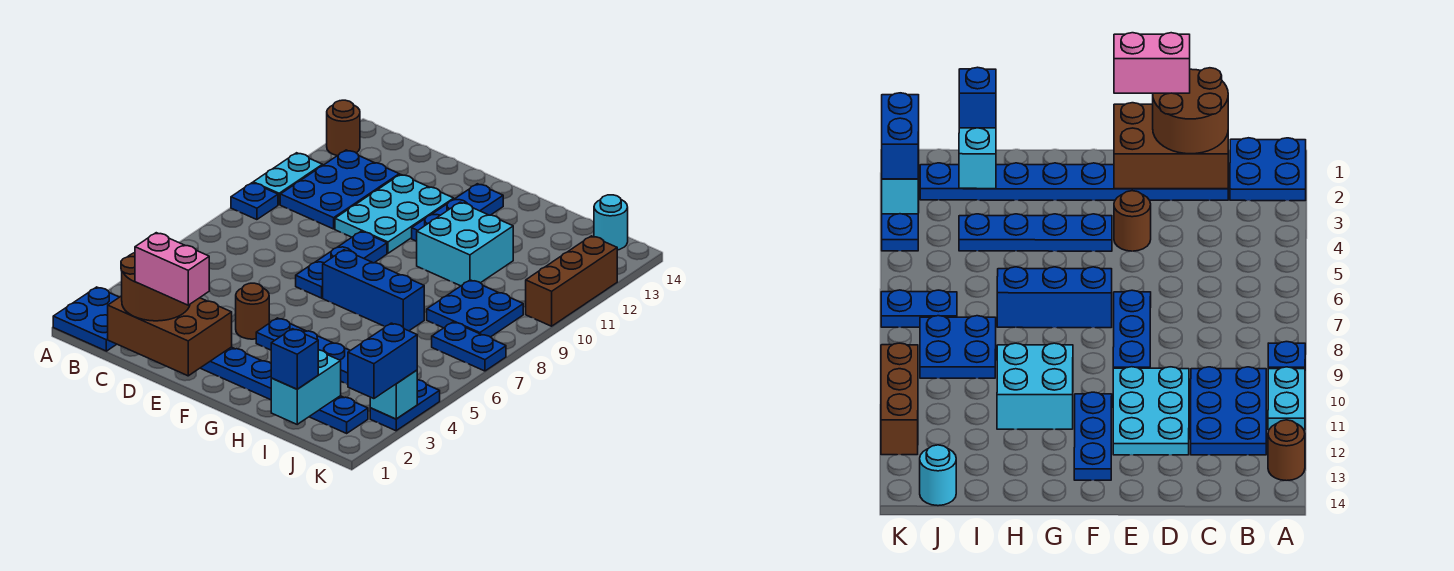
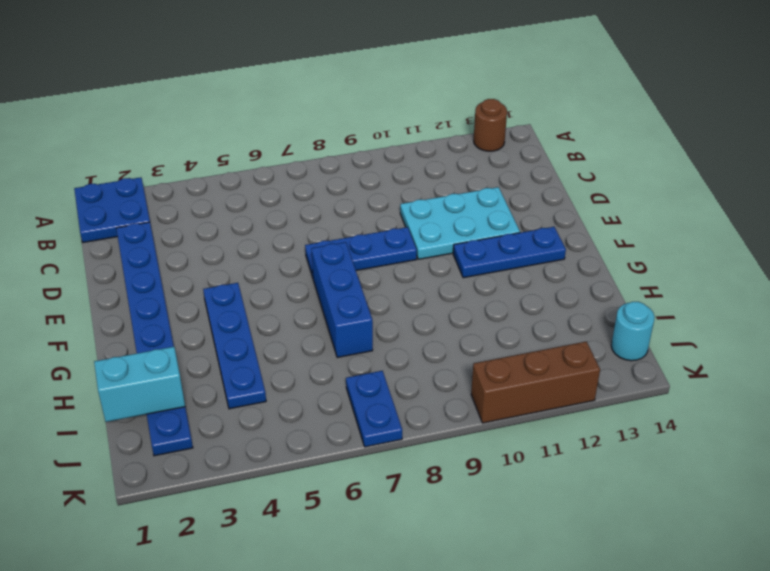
none -> blue plate A9 level 1
none -> cyan plate A10:A11 level 1
none -> blue plate B10:C12 level 1

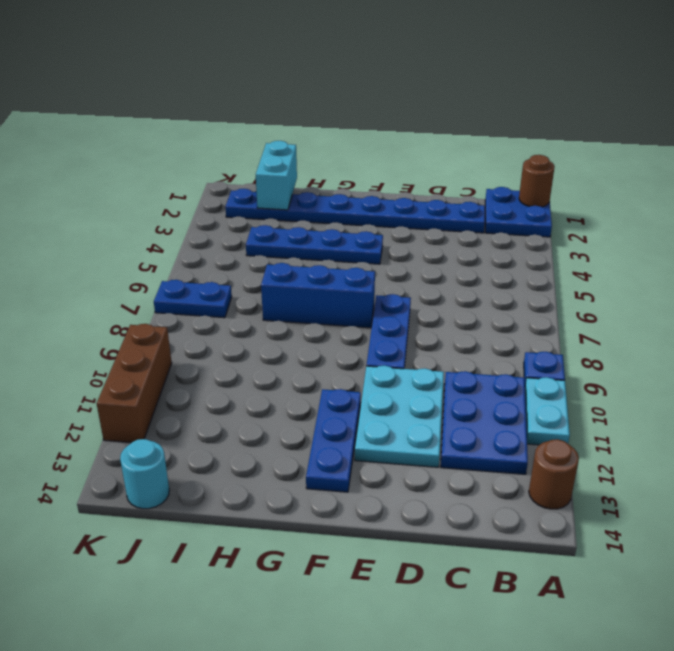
brown round brick A1 level 2 -> brown round brick E4 level 1
none -> cyan brick G10:H11 level 1
none -> blue plate I8:J9 level 1
none -> blue plate K3:K4 level 1

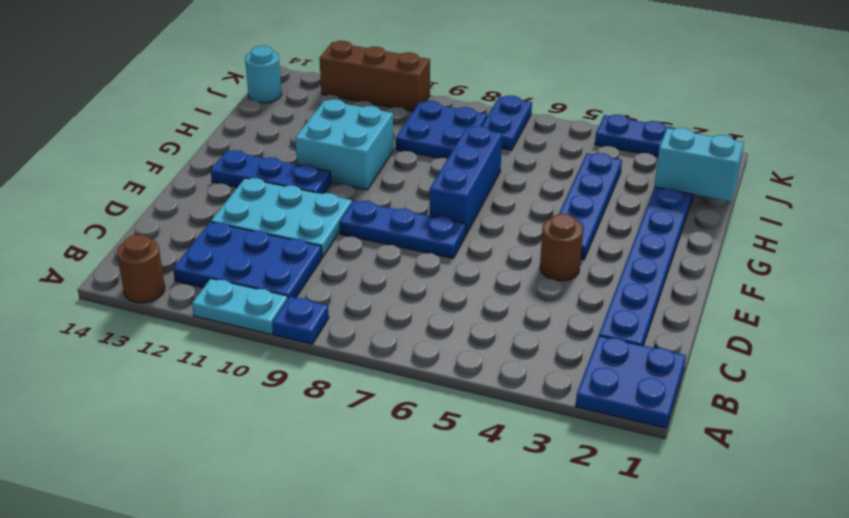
none -> brown brick C1:E2 level 2
none -> cyan brick K3 level 2
none -> brown round brick C1:D2 level 3

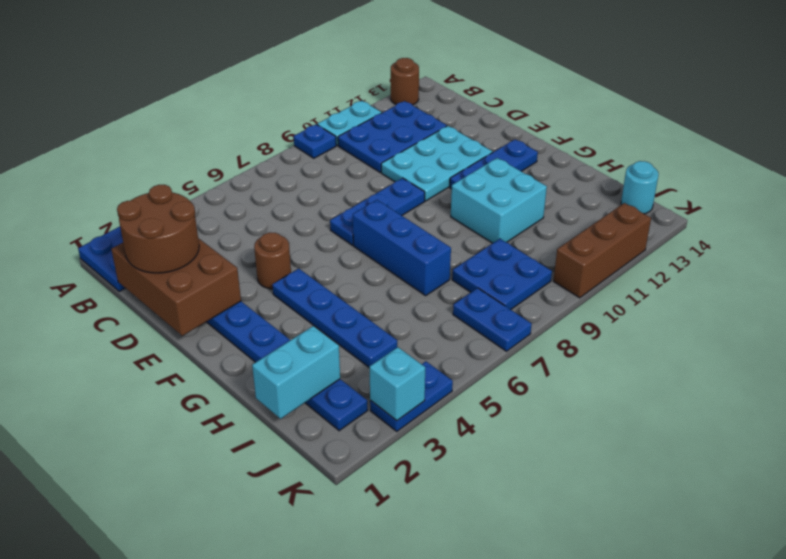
none -> blue brick I1 level 3
none -> blue brick K2:K3 level 3
none -> pink brick D1:E1 level 4

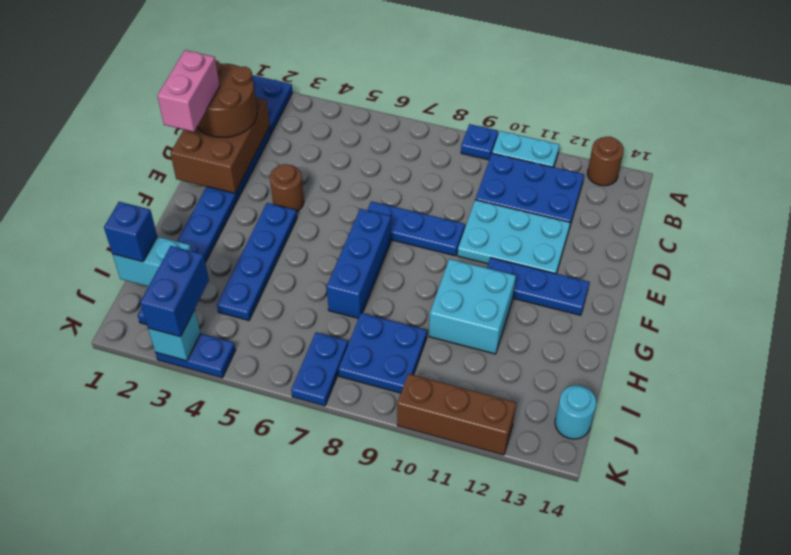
blue brick J3:K3 level 3 -> blue brick K2:K3 level 3

